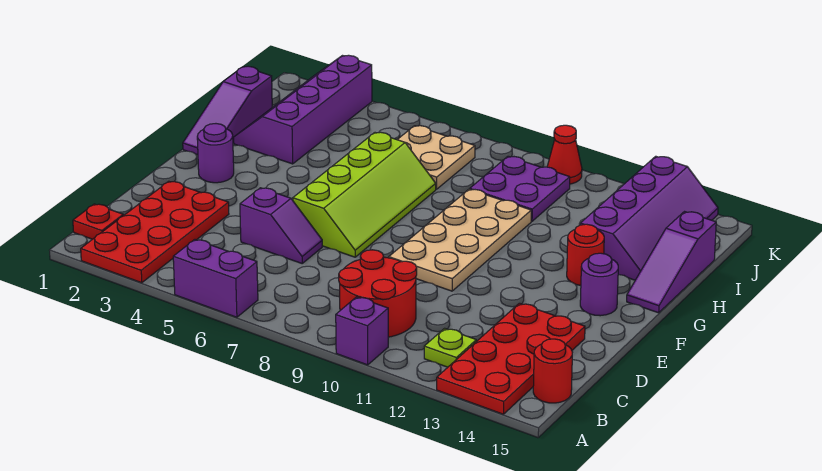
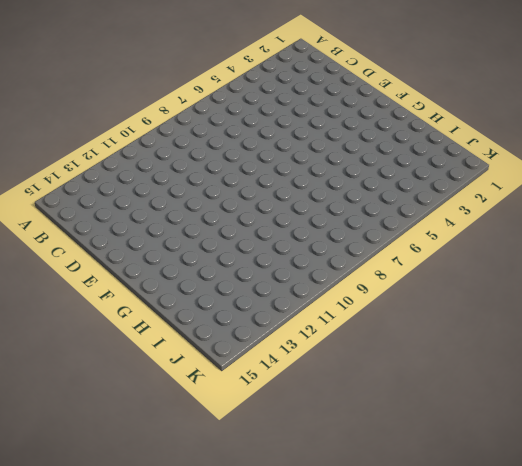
none -> red plate A2:D3 level 1
none -> purple brick A5:A6 level 1
none -> purple brick A10 level 1

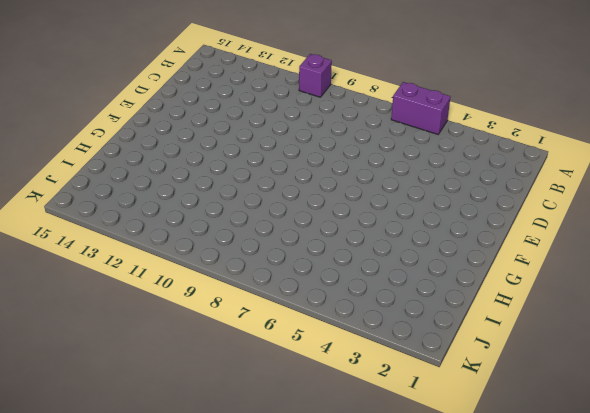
none -> red plate A2:D3 level 1
none -> red plate A13:D14 level 1
none -> red plate B1 level 1

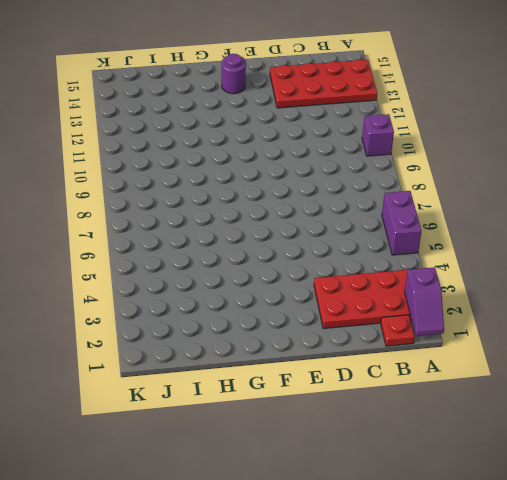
purple slope A1:A2 level 2 top 2 -> purple slope D5:D6 level 1 top 5
none -> red round brick B9:C10 level 1
none -> lime plate B12 level 1
none -> red round brick B15 level 1

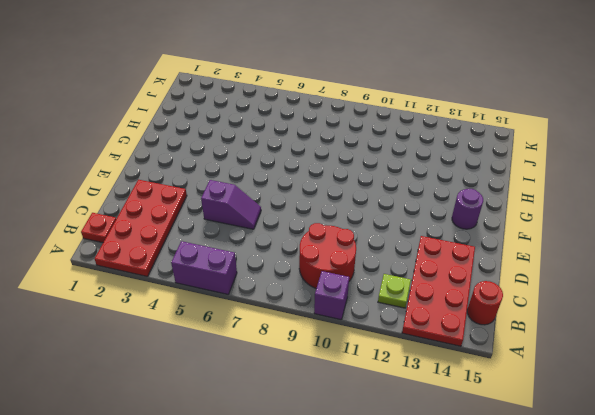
none -> lime slope E6:H7 level 1 top 6
none -> tan plate E9:H10 level 1
none -> purple round brick F2 level 1

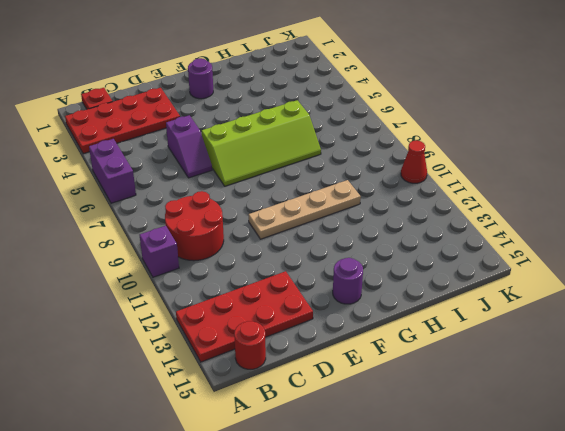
tan plate E10:H10 level 1 -> tan plate E9:H10 level 1
none -> lime plate B12 level 1
none -> purple slope G1:I1 level 1 top I
none -> red round brick G13 level 1

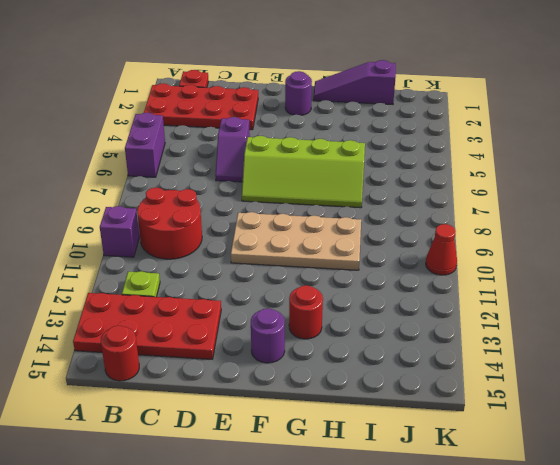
none -> purple slope G15:I15 level 1 top I
none -> purple slope H2:K3 level 1 top 3
none -> purple slope H13:K14 level 1 top 13

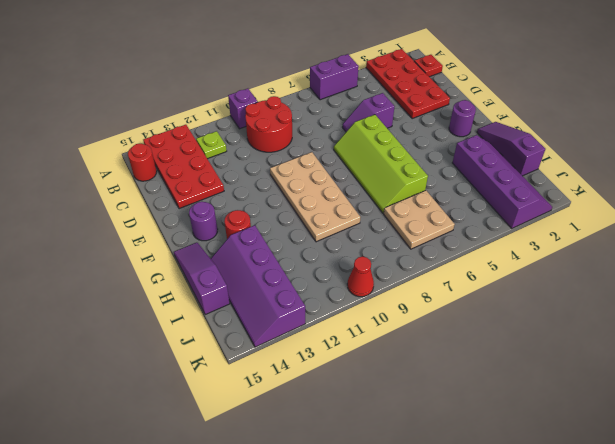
none -> purple plate I9:J10 level 1

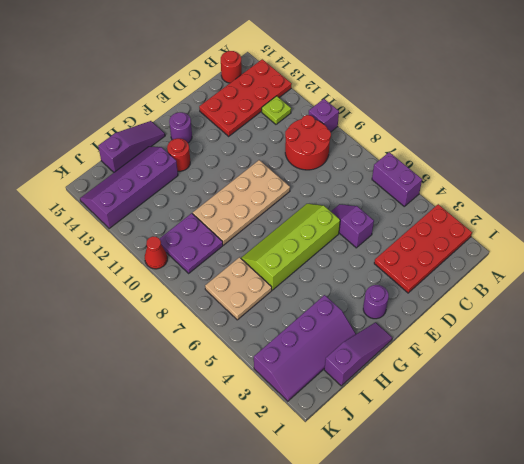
none -> red plate B1 level 1

